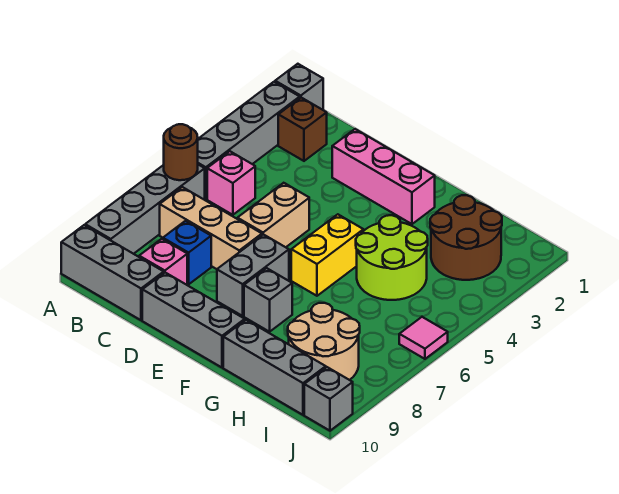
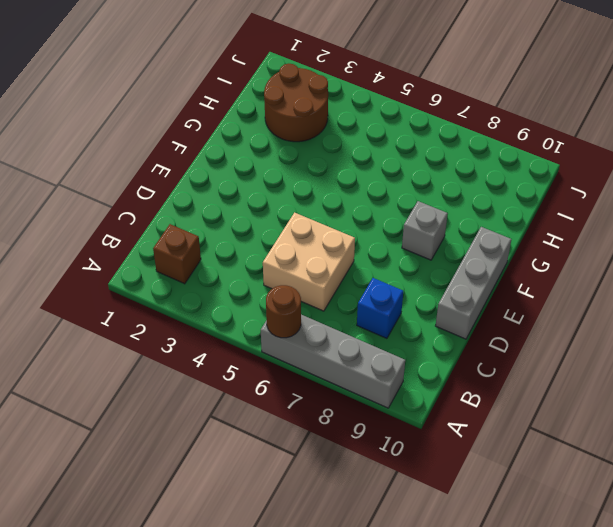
tan brick C5:D6 level 1 -> tan brick D5:D6 level 1
none -> grey brick A1 level 1
none -> grey brick A2:A5 level 1
none -> grey brick A10:C10 level 1

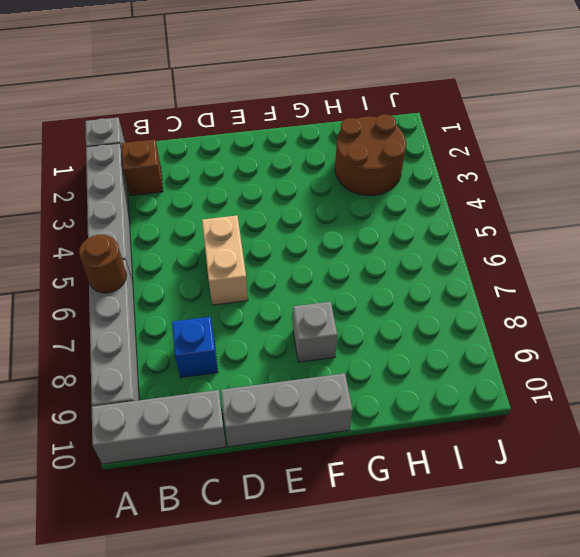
none -> pink brick B5 level 1
none -> tan brick B7:D7 level 1
none -> pink brick C9 level 1

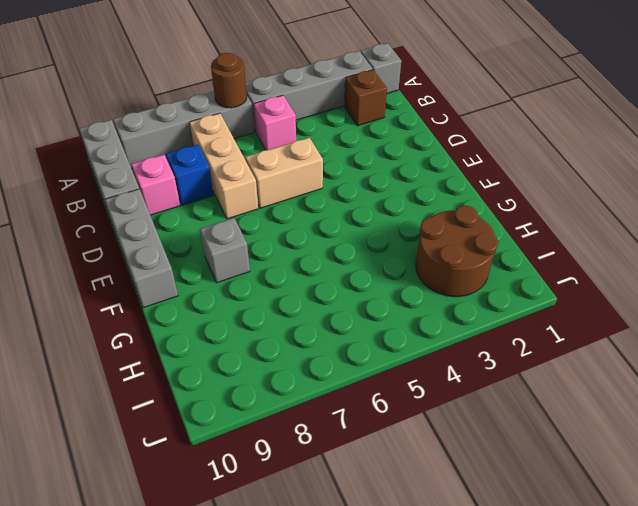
none -> pink brick D2:F2 level 1
none -> grey brick E7:E8 level 1
none -> yellow brick F5:F6 level 1

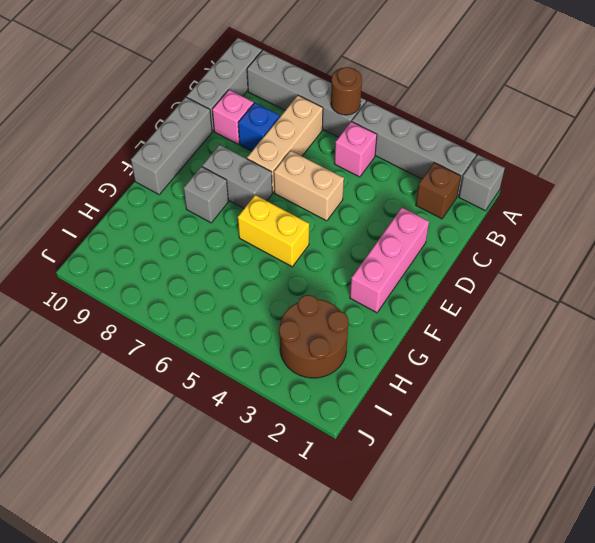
none -> lime round brick G4:H5 level 1
none -> grey brick G10:I10 level 1
none -> tan round brick H8:I9 level 1

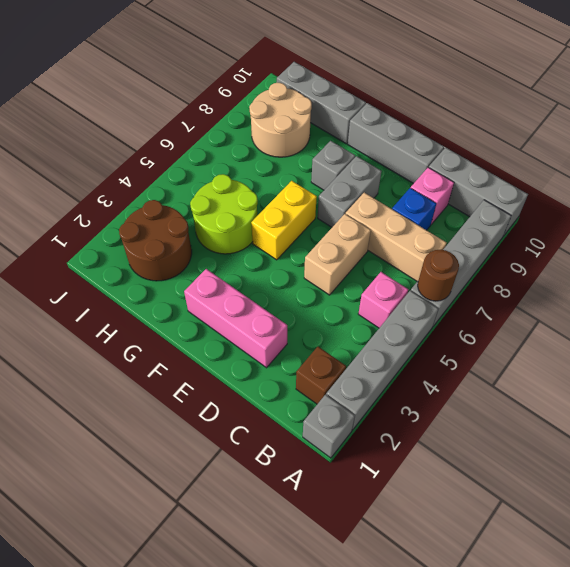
none -> pink tile J6 level 1
none -> grey brick J10 level 1

